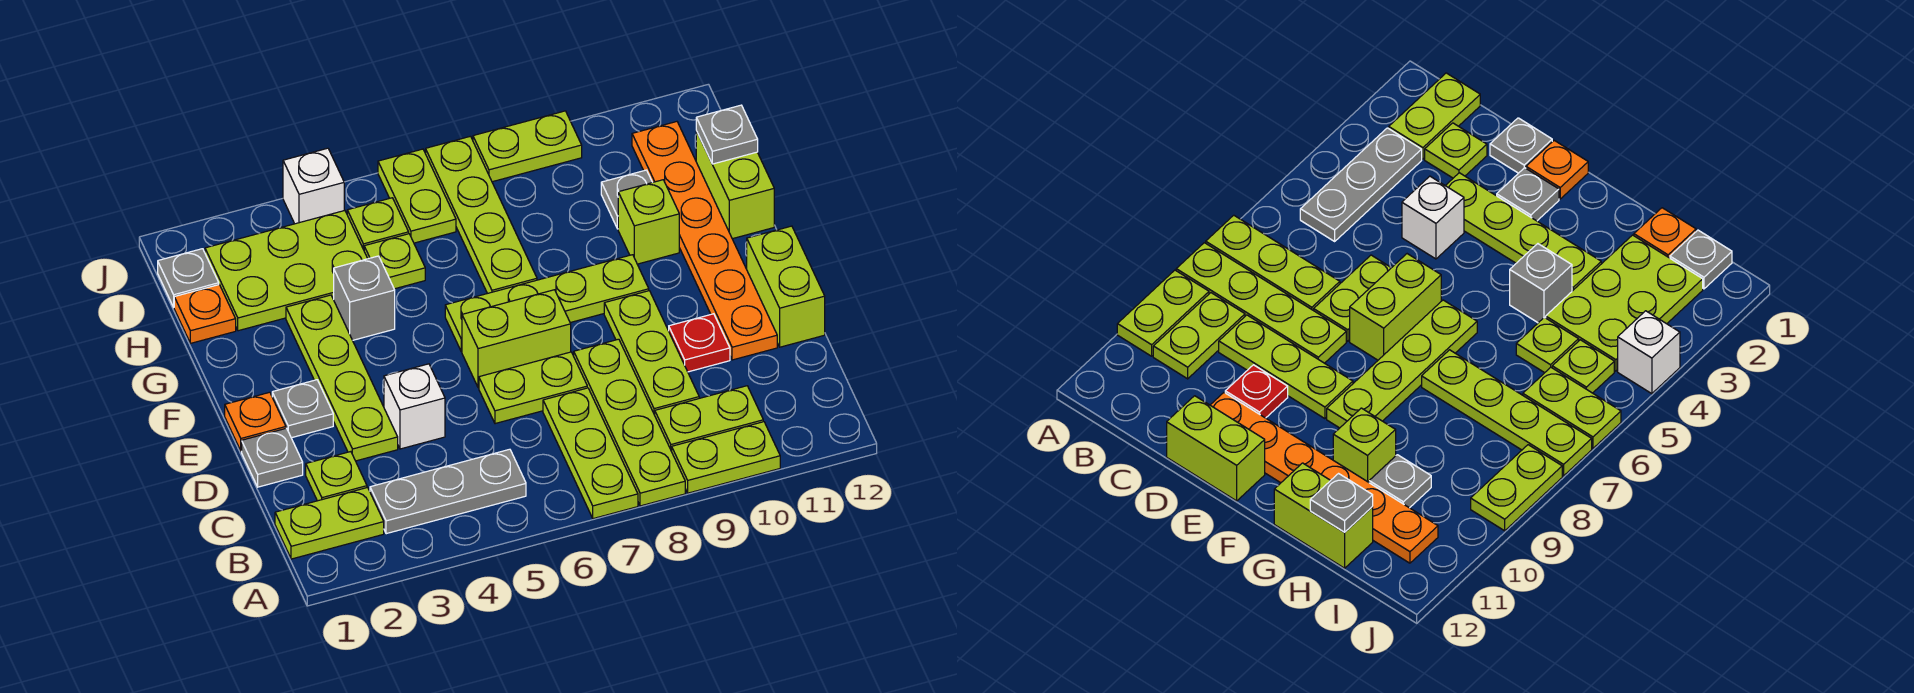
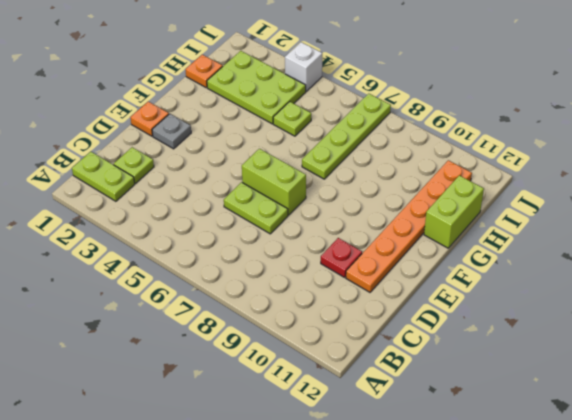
none -> lime plate A7:C7 level 1
none -> lime plate A8:D8 level 1
none -> lime plate A9:A10 level 1
none -> grey plate B3:B5 level 1

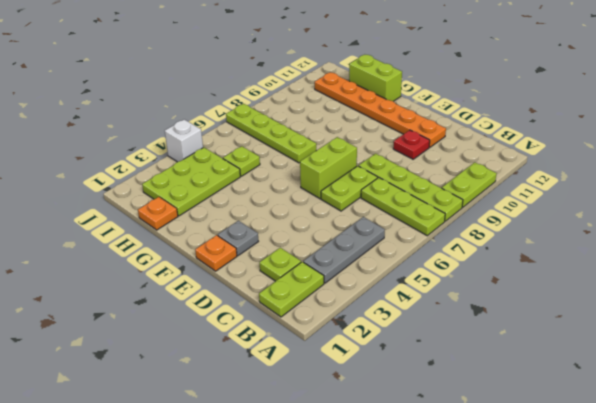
none -> lime plate B9:B10 level 1
none -> lime plate C9:E9 level 1
none -> grey plate D1 level 1
none -> lime plate D3:G3 level 1

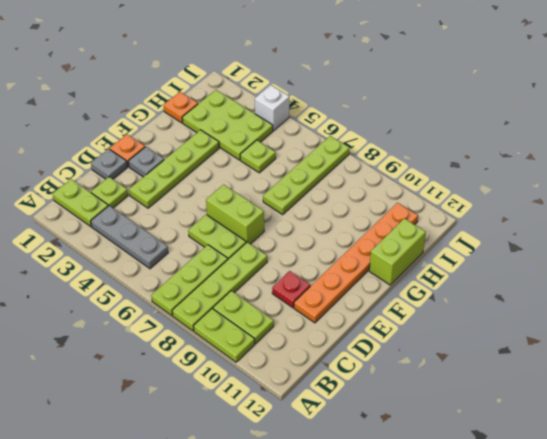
none -> lime plate C9:E9 level 1
none -> white brick D4 level 1
none -> lime brick D12:E12 level 1
none -> lime plate F6:F9 level 1

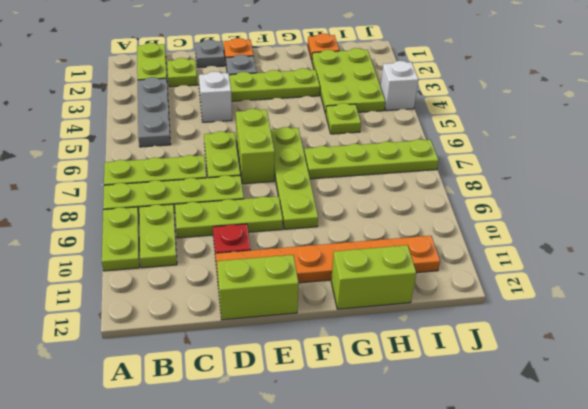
none -> grey brick G4 level 1
none -> lime brick G10 level 1
none -> grey plate H10 level 1
none -> grey plate I1 level 1

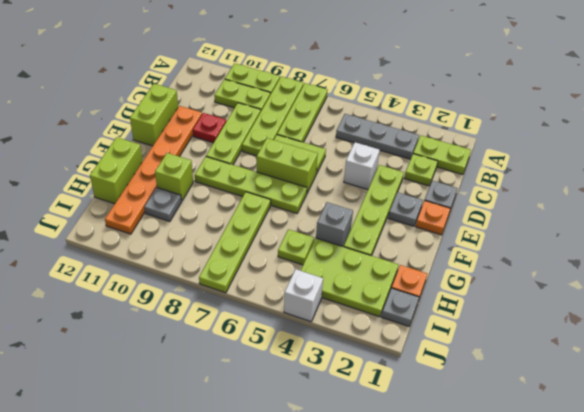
none -> lime plate I5 level 1
none -> lime plate I6:J6 level 1
none -> lime plate J8:J9 level 1
none -> grey plate H12 level 2

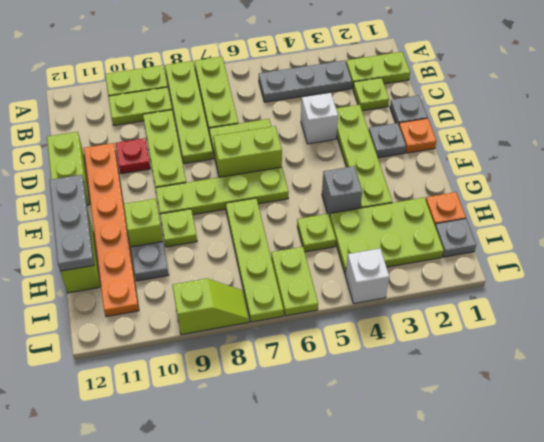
grey plate F12:H12 level 2 -> grey plate H12 level 2
lime plate G9 level 1 -> lime plate I5 level 1
lime slope J8:J9 level 1 top 9 -> lime plate J8:J9 level 1

